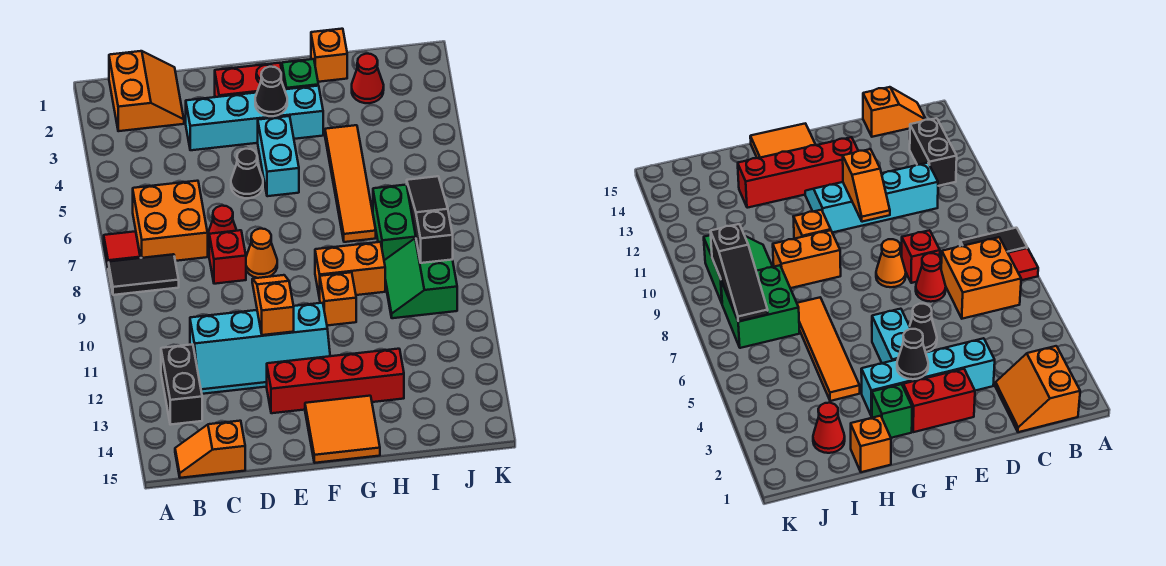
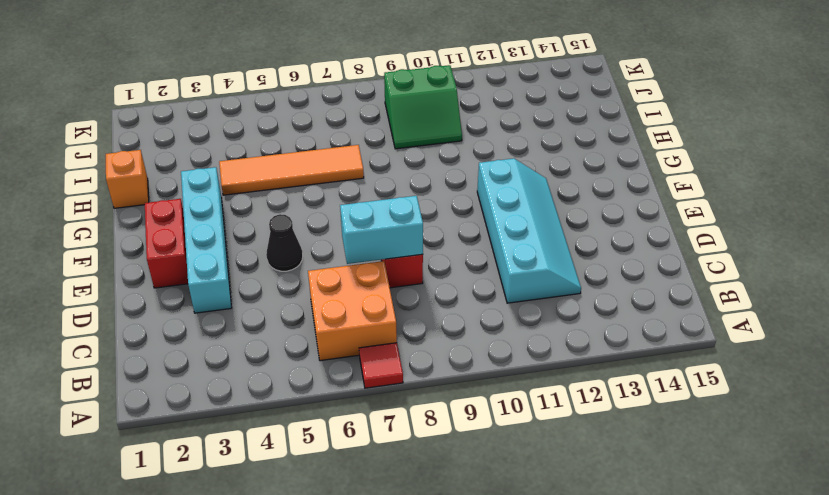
cyan brick D7:D8 level 2 -> cyan brick F4:F5 level 1
none -> black tile A8:B8 level 1
none -> orange slope B1:C2 level 1 top B
none -> black brick B12:B13 level 1

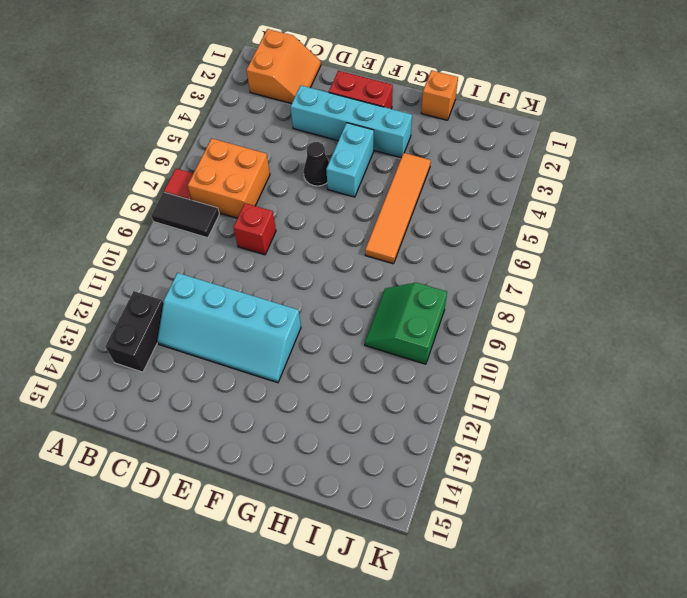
none -> orange slope B15:C15 level 1 top C
none -> red cone D7 level 1
none -> orange cone E8 level 1

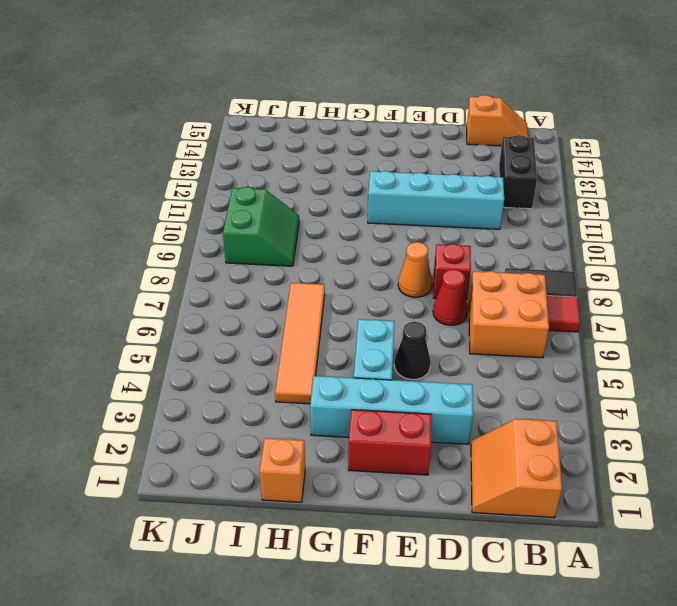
none -> red brick E13:H13 level 1
none -> orange tile F14:G15 level 1
none -> green brick G2 level 1

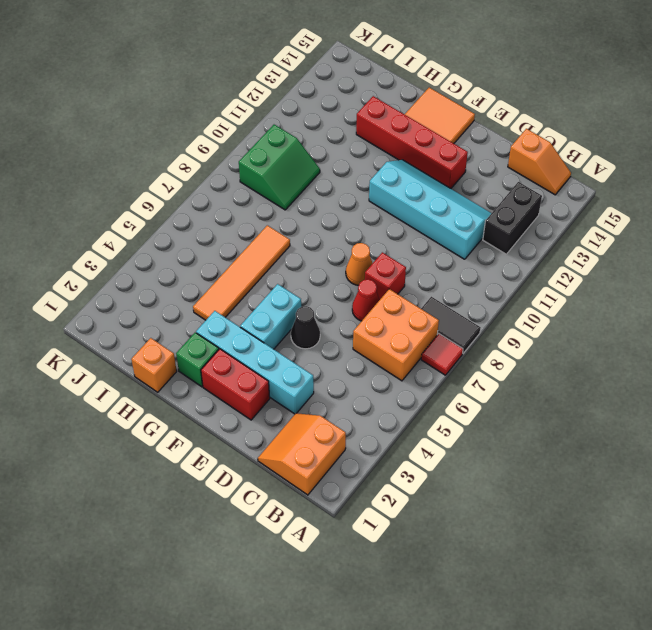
none -> orange brick G9:H9 level 1
none -> orange brick G10 level 1
none -> red cone I2 level 1

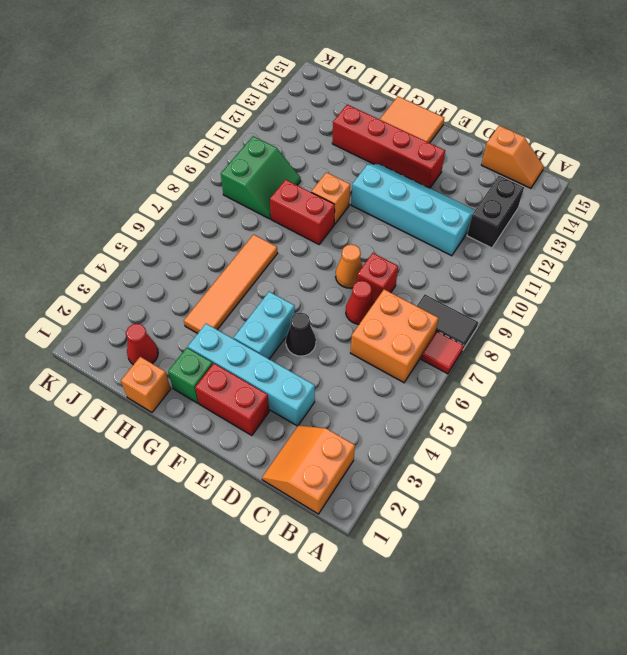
red brick G9:H9 level 1 -> orange brick G9:H9 level 1
none -> green brick I7:J8 level 1
none -> orange slope E10:E11 level 2 top 11
none -> black cone F3 level 2

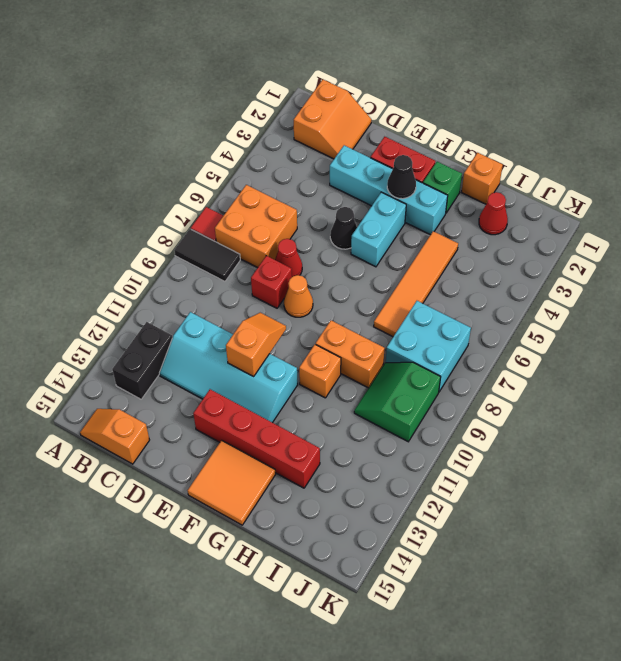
cyan brick I7:J8 level 1 -> green brick I7:J8 level 1
none -> black slope J7:J9 level 2 top 9

